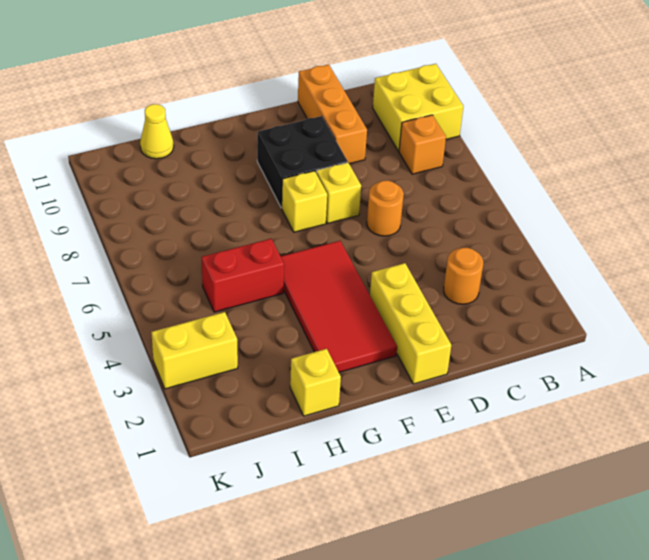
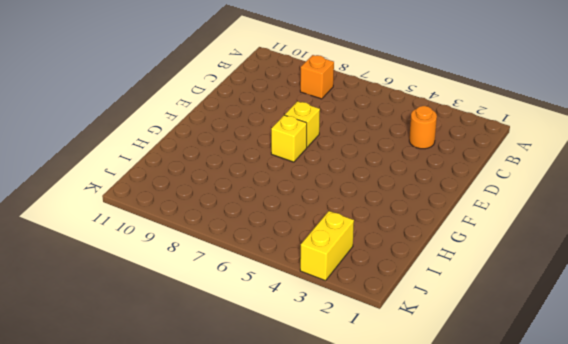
none -> yellow brick A9:B10 level 1
none -> orange round brick D6 level 1
none -> orange brick D9:D11 level 1

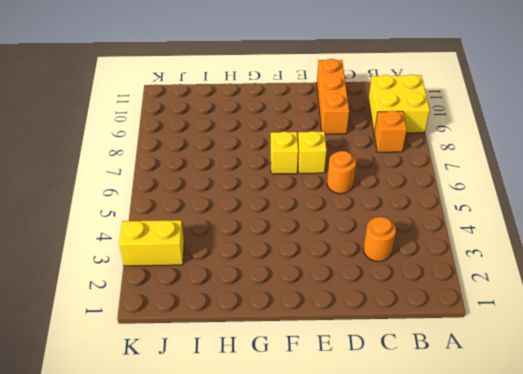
none -> yellow brick E1:E3 level 1
none -> black brick E8:F9 level 1
none -> red tile F2:G5 level 1

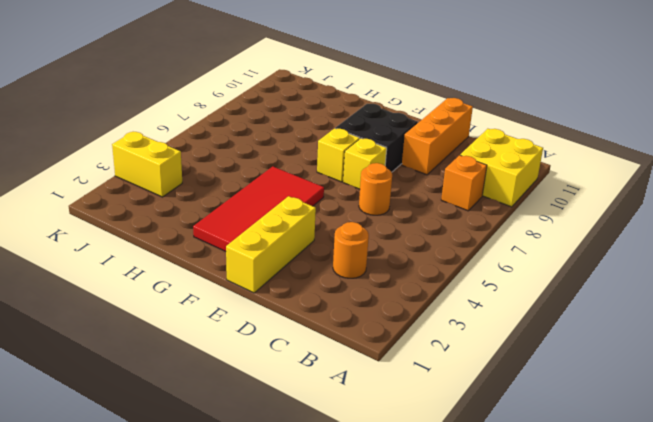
none -> yellow brick H1 level 1
none -> red brick H5:I5 level 1
none -> yellow cone I11 level 1

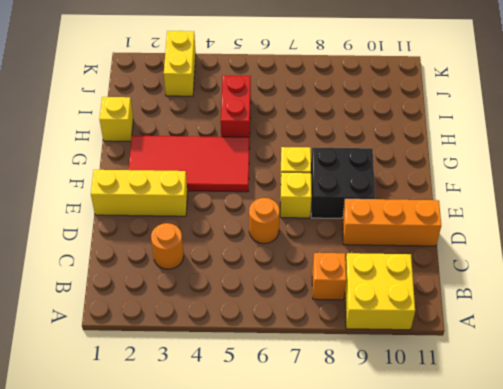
none -> yellow cone I11 level 1

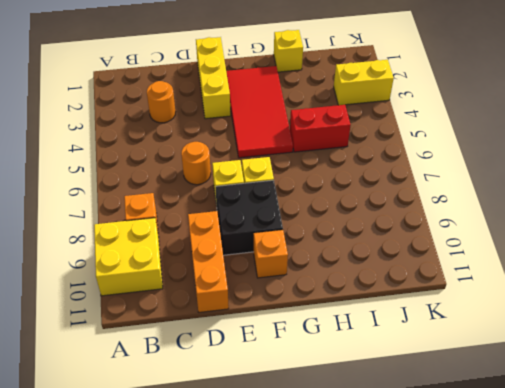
orange brick F10 level 1 -> none
none -> yellow cone I11 level 1

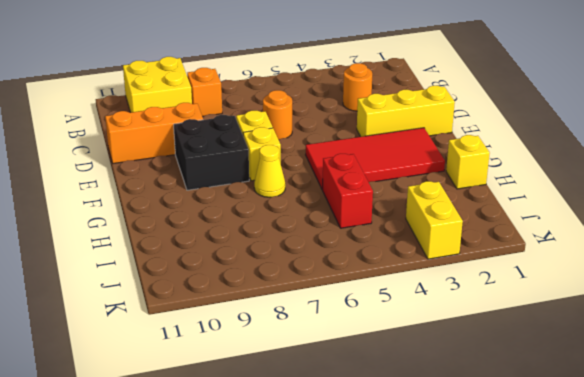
yellow cone G7 level 1 -> yellow cone I11 level 1

